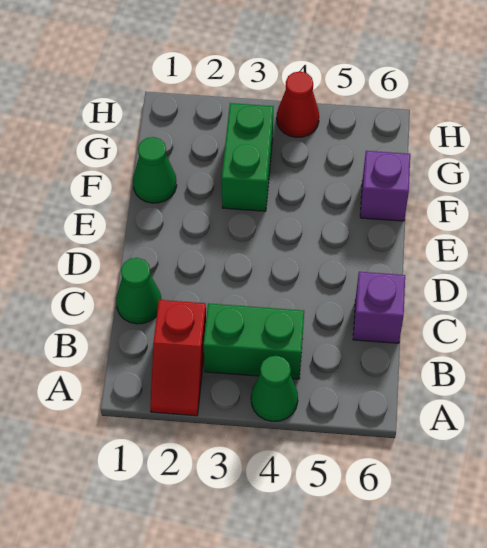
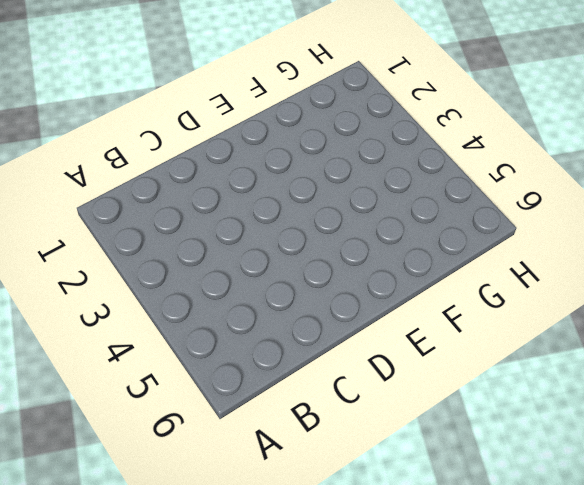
none -> red slope A2:B2 level 1 top B
none -> green cone A4 level 1

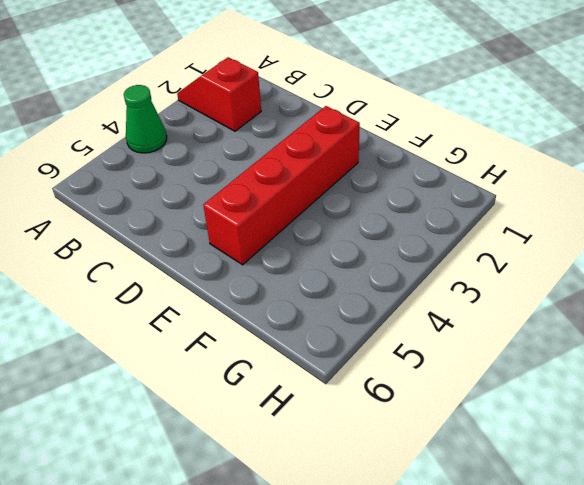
red brick E2:E5 level 1 -> none
none -> green brick B3:B4 level 1
none -> green cone C1 level 1

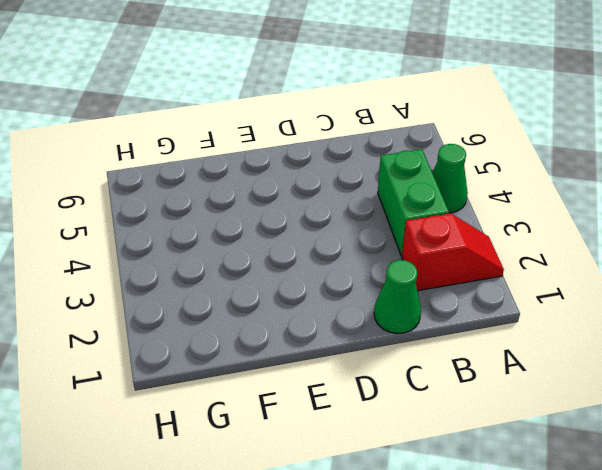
none -> purple brick C6 level 1
none -> green cone F1 level 1

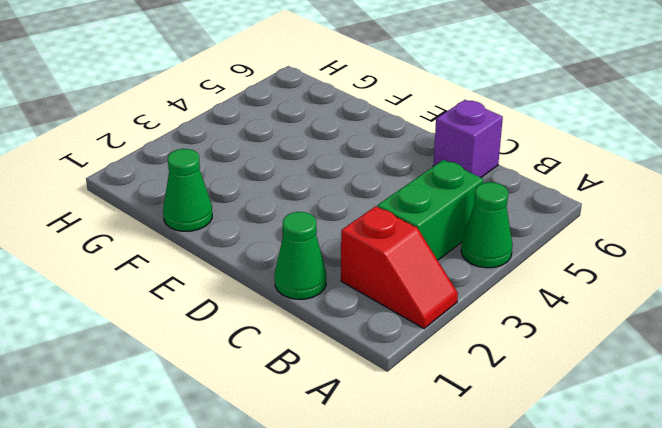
none -> green brick F3:G3 level 1
none -> purple brick F6 level 1

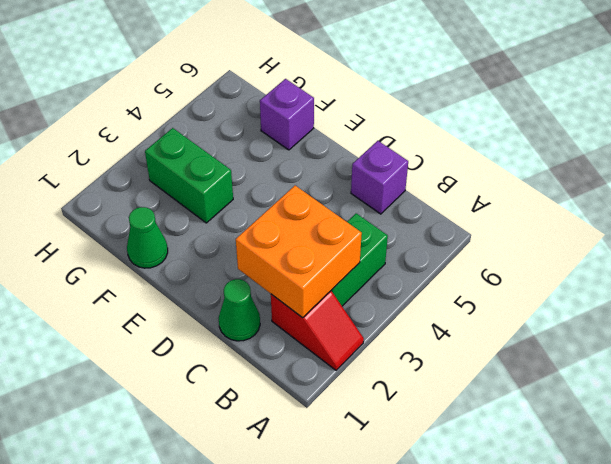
orange brick B2:C3 level 2 -> none
none -> green cone A4 level 1
none -> red cone H4 level 1

